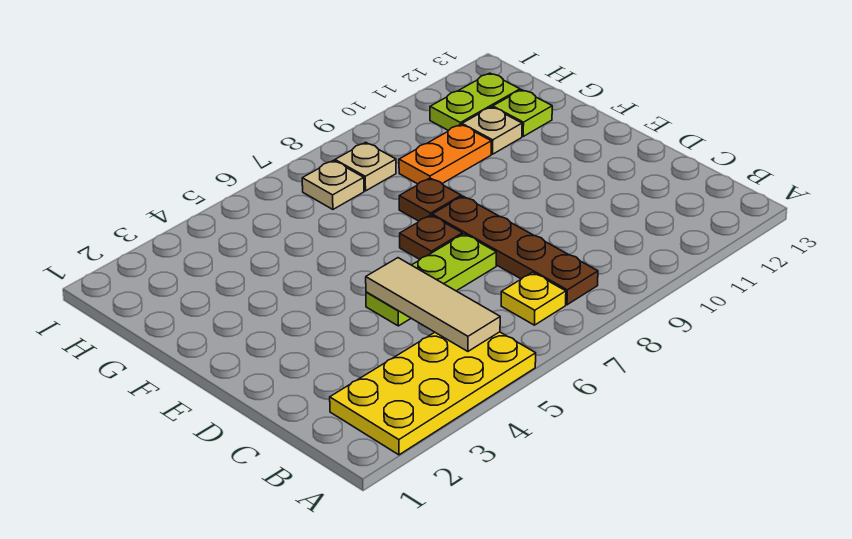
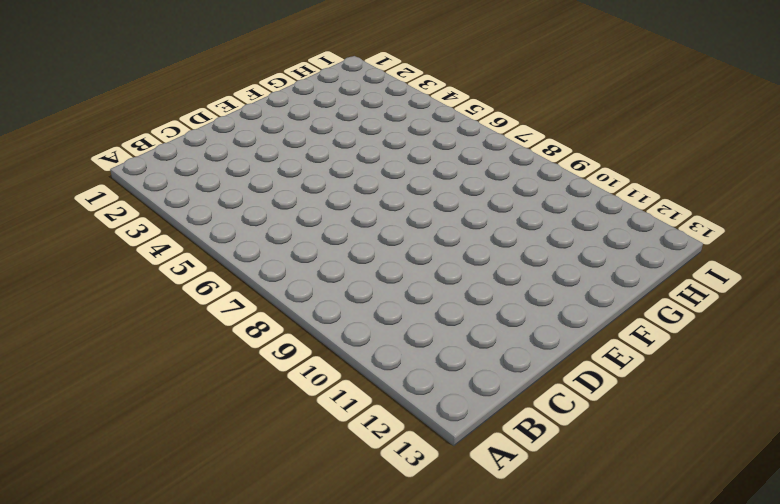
none -> yellow plate A2:B5 level 1
none -> yellow plate B7 level 1
none -> brown plate B8:E8 level 1

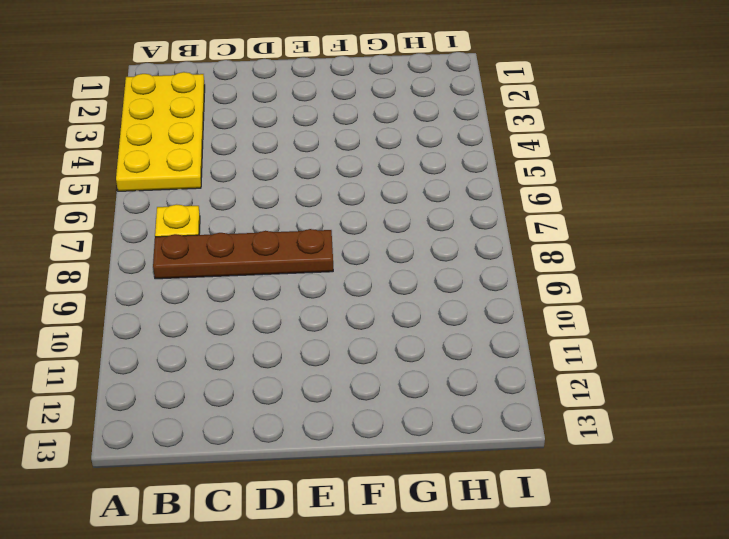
none -> lime plate D5:D7 level 1
none -> brown plate E7 level 1
none -> brown plate F8 level 1

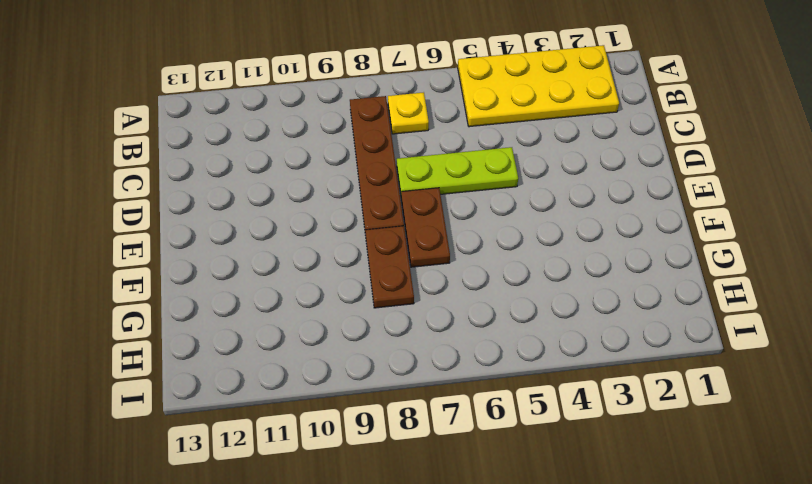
brown plate E7:F7 level 1 -> brown plate E7 level 1
brown plate F8:G8 level 1 -> brown plate F8 level 1
none -> orange plate G9:G10 level 1
none -> tan plate G11 level 1
none -> lime plate G12 level 1

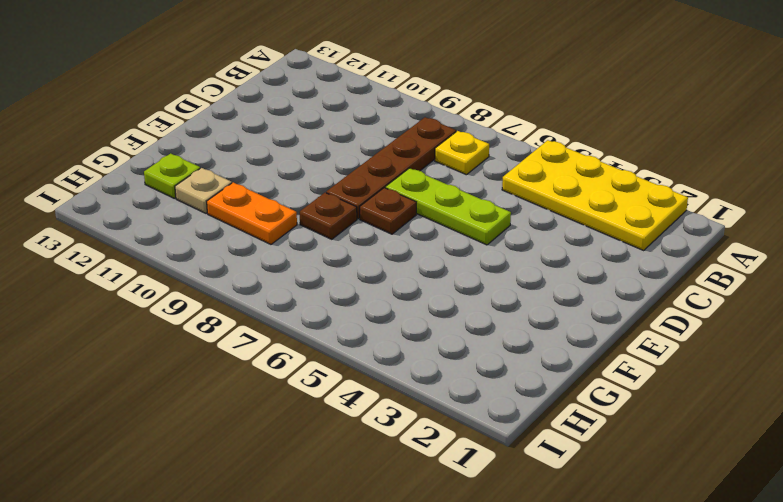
none -> tan plate H7 level 1
none -> tan plate H8 level 1
none -> lime plate H11:H12 level 1

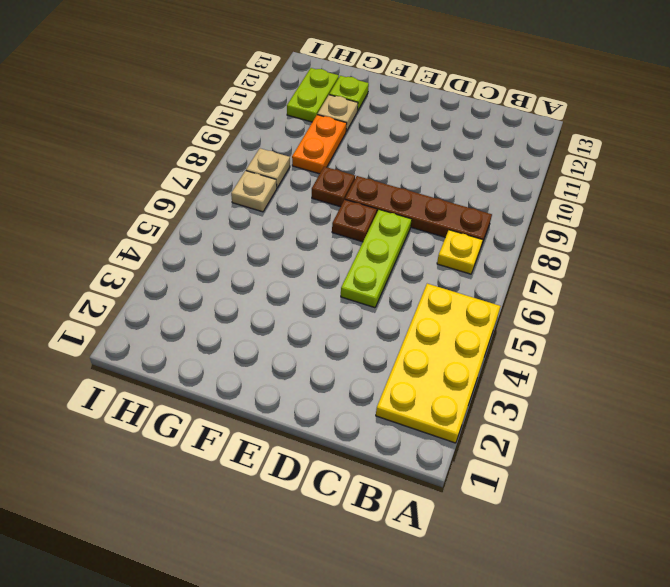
none -> tan tile B5:D5 level 2

